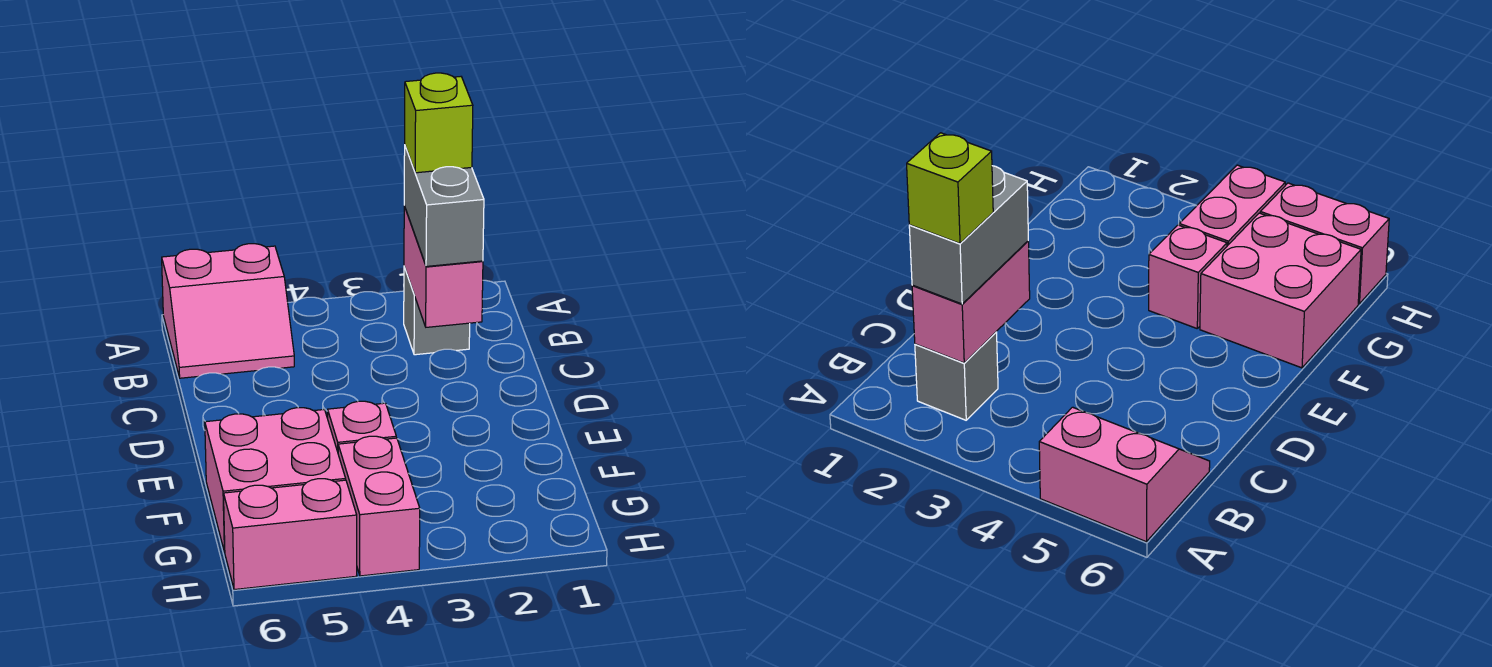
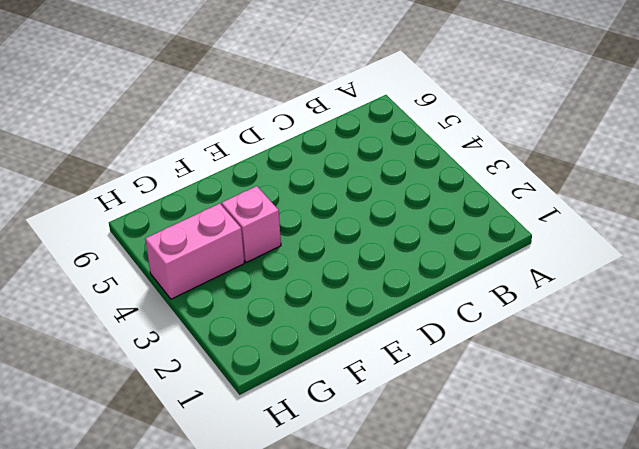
none -> pink slope A5:B6 level 1 top A
none -> grey brick B2 level 1

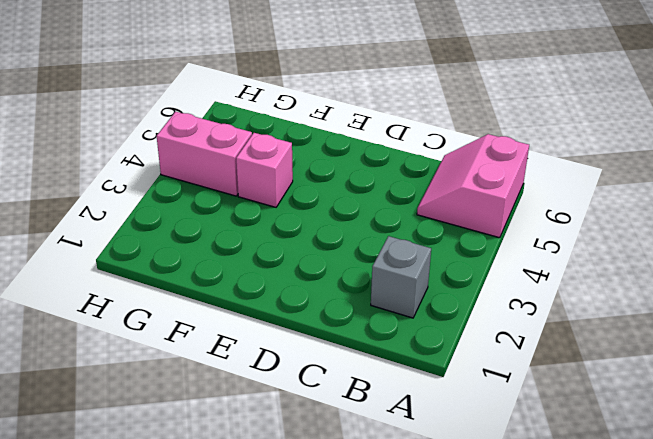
none -> pink brick F5:G6 level 1
none -> pink brick H5:H6 level 1

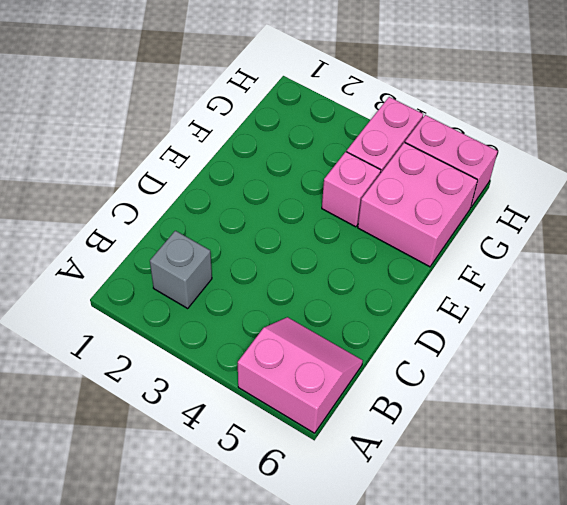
none -> pink brick B2:C2 level 2
none -> grey brick B2:C2 level 3

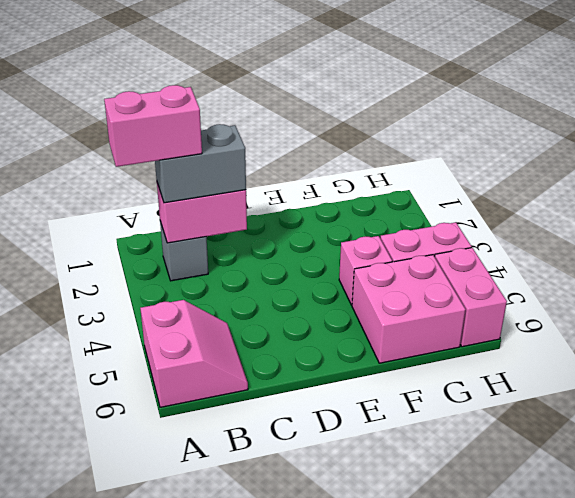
pink brick A2:B2 level 4 -> lime brick B2 level 4

